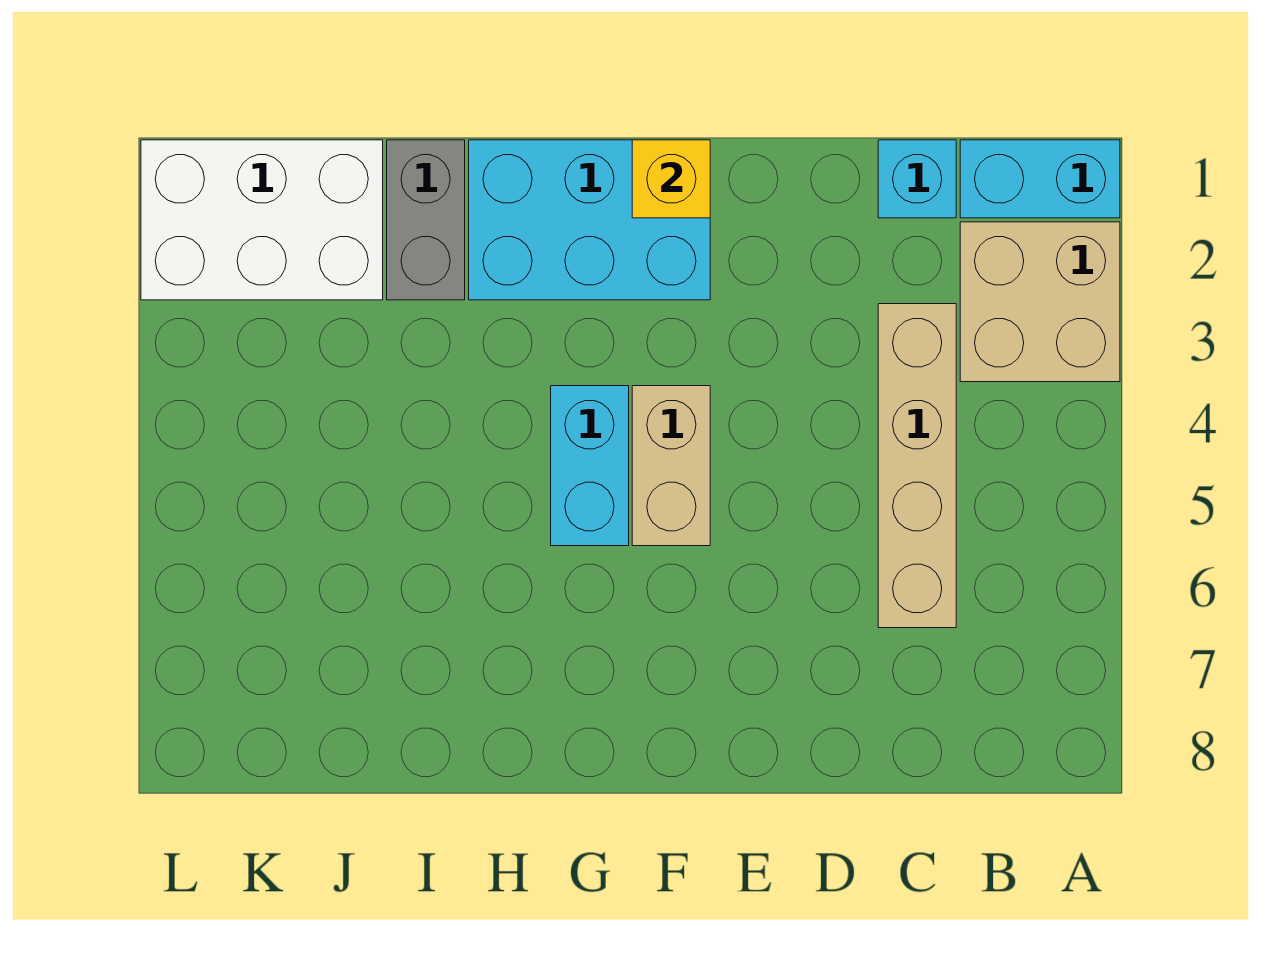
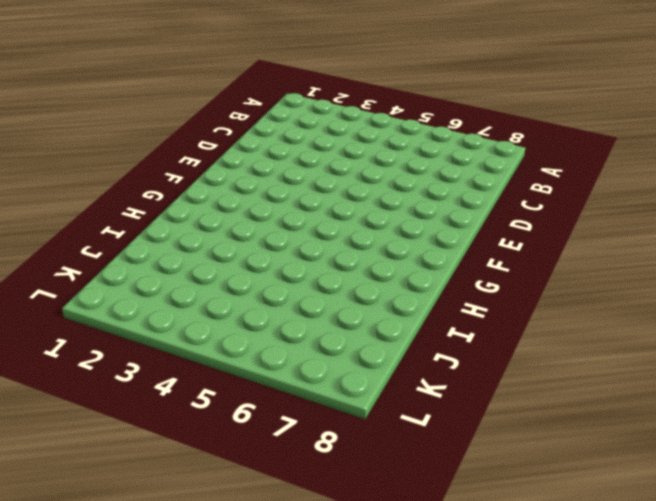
none -> cyan brick A1:B1 level 1
none -> tan brick A2:B3 level 1

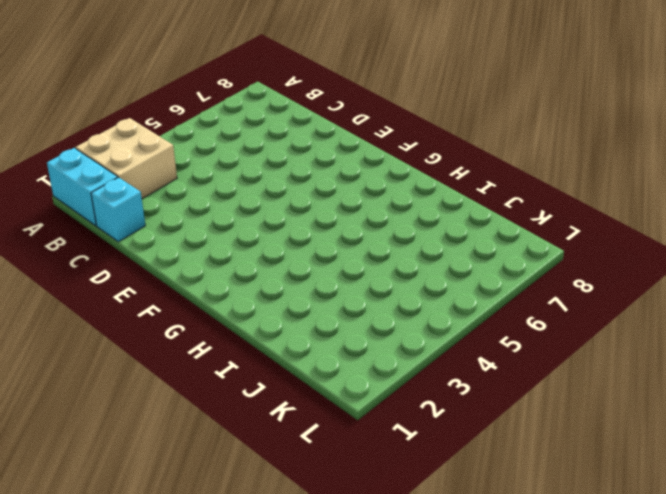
none -> tan brick C3:C6 level 1
none -> cyan brick F1:H2 level 1

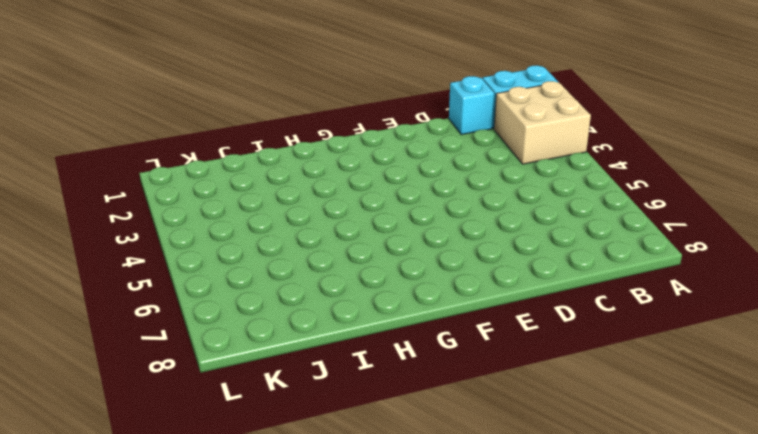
none -> tan brick C3:C6 level 1
none -> cyan brick F1:H2 level 1

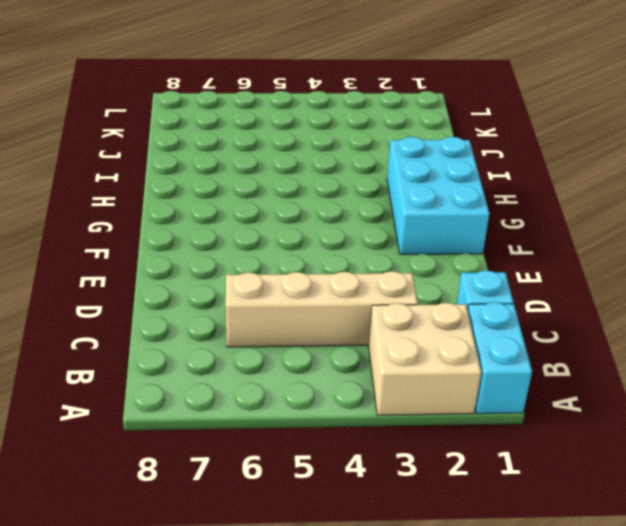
none -> tan brick F4:F5 level 1
none -> cyan brick G4:G5 level 1

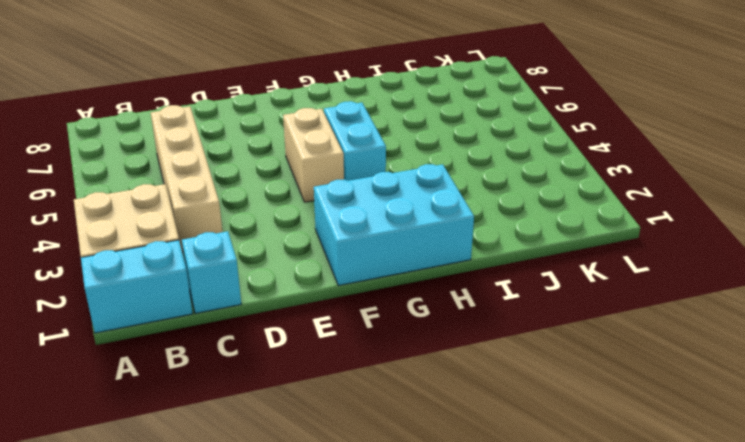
none -> grey brick I1:I2 level 1
none -> white brick J1:L2 level 1

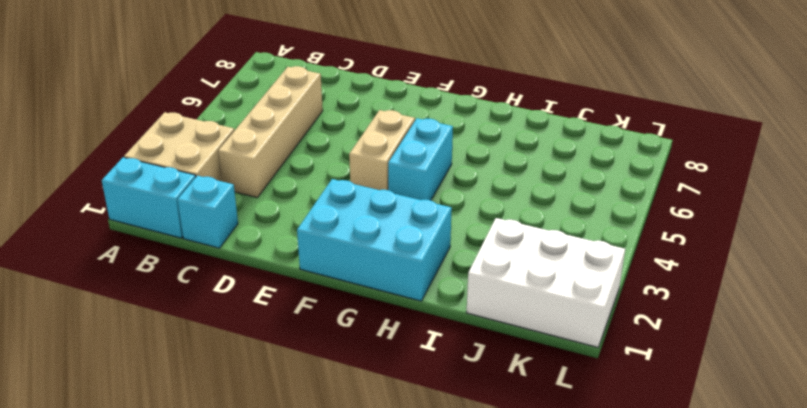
none -> grey brick I1:I2 level 1
none -> yellow brick F1 level 2

